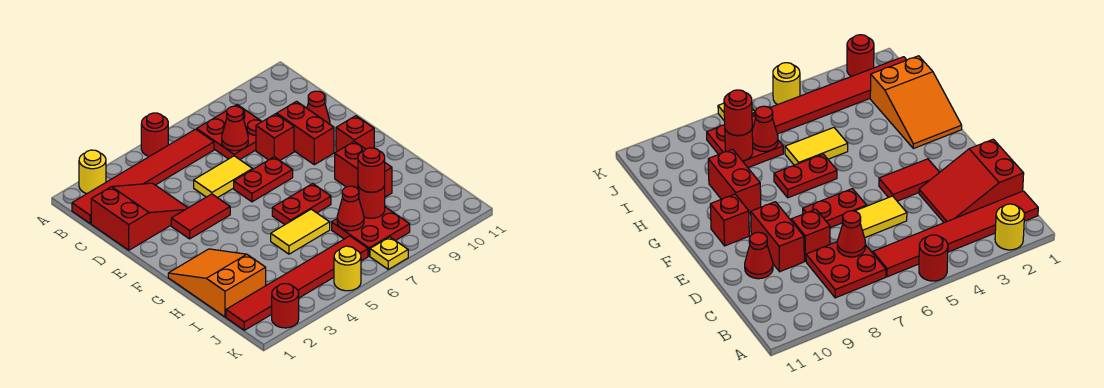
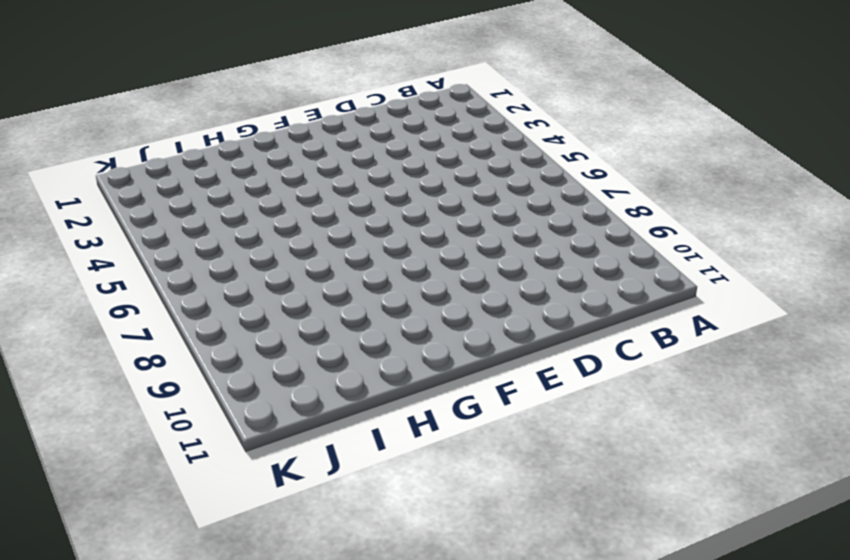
none -> yellow round brick A2 level 1
none -> red round brick A5 level 1
none -> red tile B1:B6 level 1

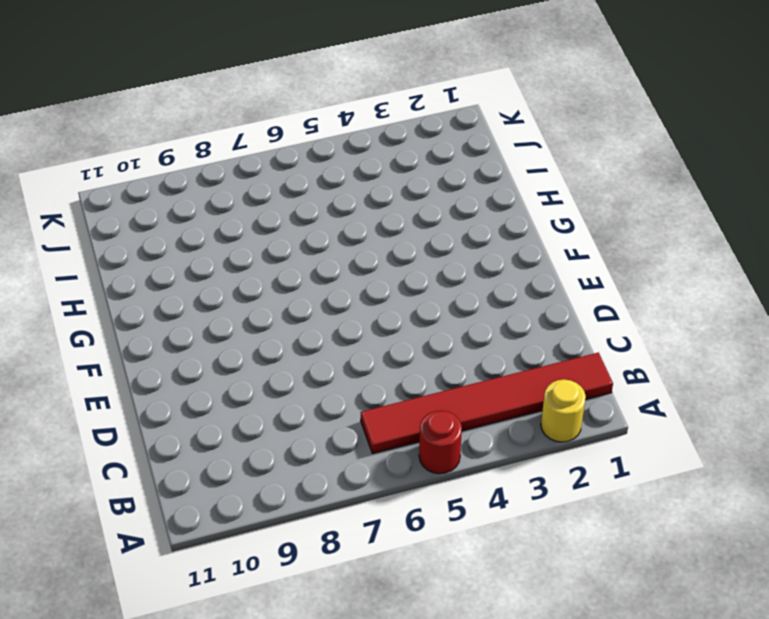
none -> red plate B7:C8 level 1
none -> red slope C1:D3 level 1 top 1
none -> yellow tile D5:D6 level 1

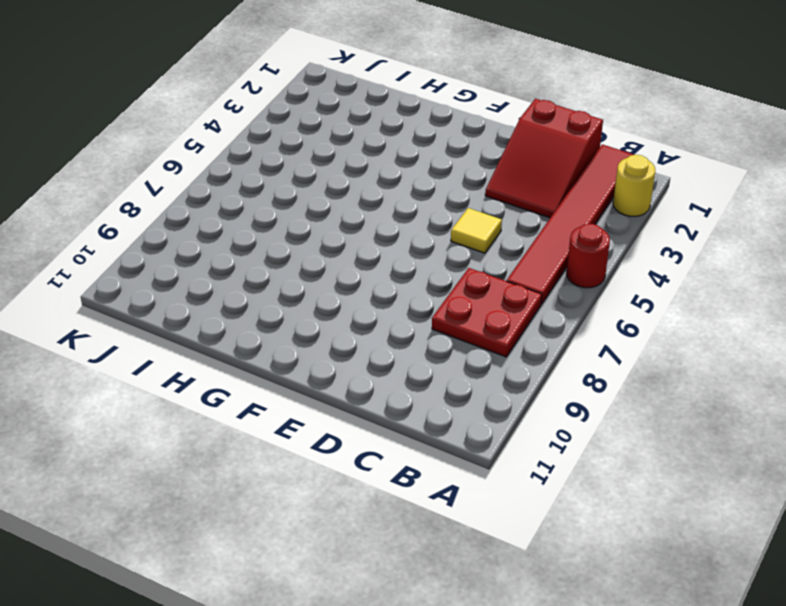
yellow tile D5 level 1 -> yellow tile D5:D6 level 1
none -> red brick D8 level 1
none -> red brick D9:E9 level 1
none -> red cone D10 level 1

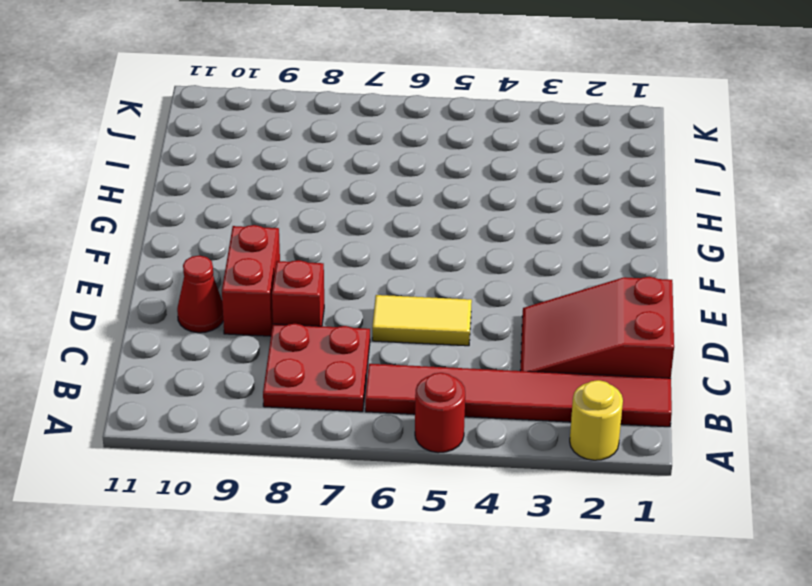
none -> red tile E3:E4 level 1
none -> red plate E6:E7 level 1
none -> red brick F10 level 1

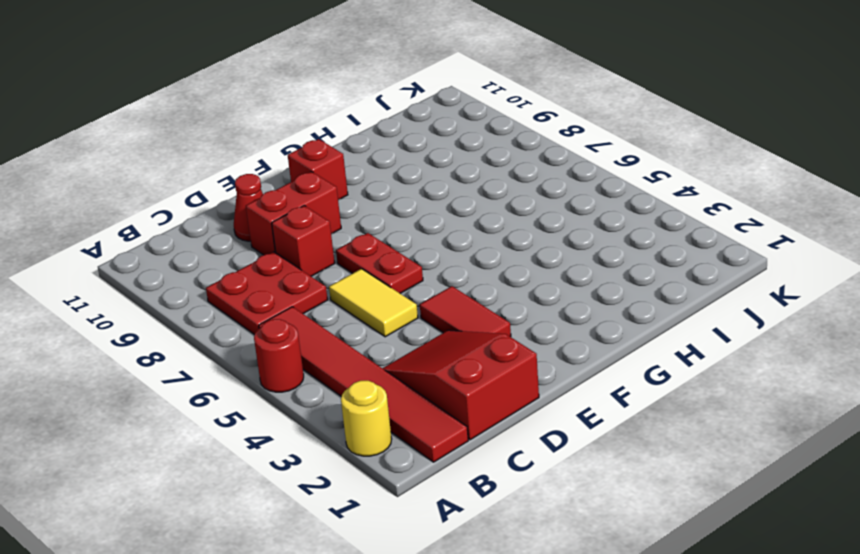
none -> orange slope G1:I2 level 1 top I
none -> red plate G6:G7 level 1
none -> red brick G9:H9 level 1

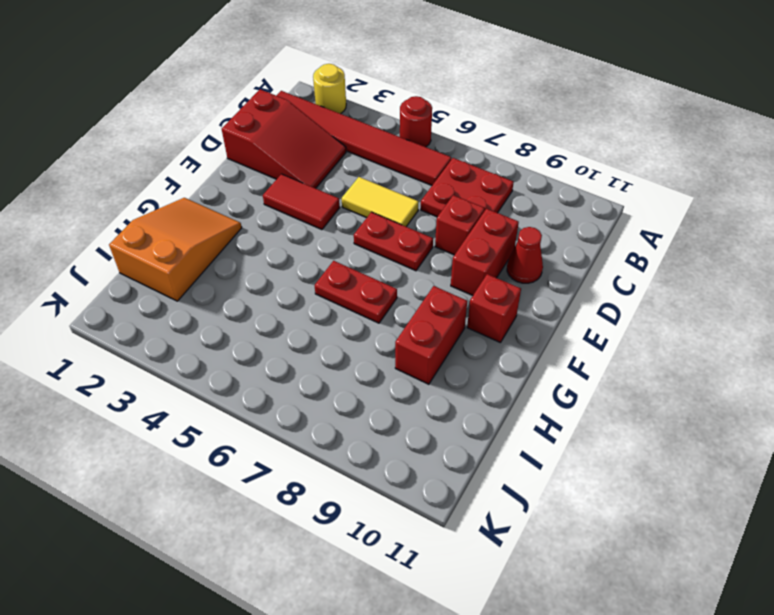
none -> yellow tile H5:H6 level 1
none -> red plate I7:J8 level 1
none -> red tile J1:J6 level 1

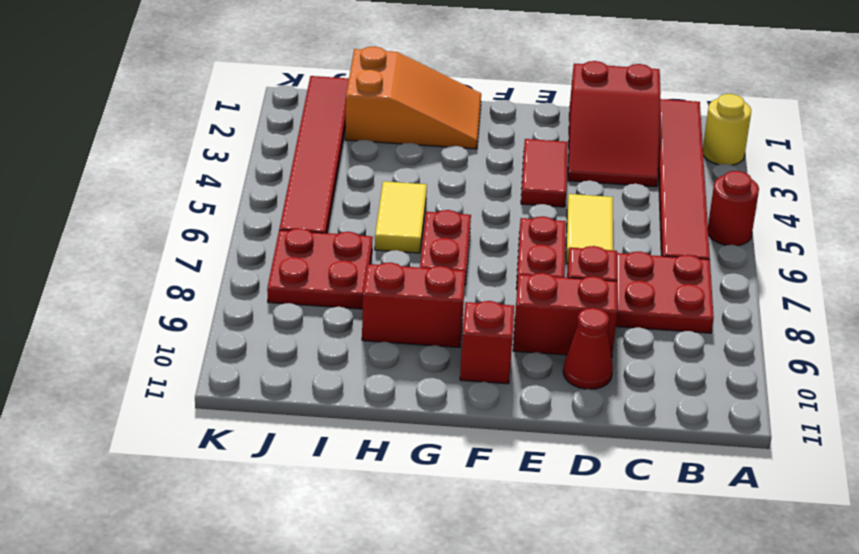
none -> red round brick K2 level 1
none -> yellow round brick K5 level 1
none -> yellow plate K7 level 1

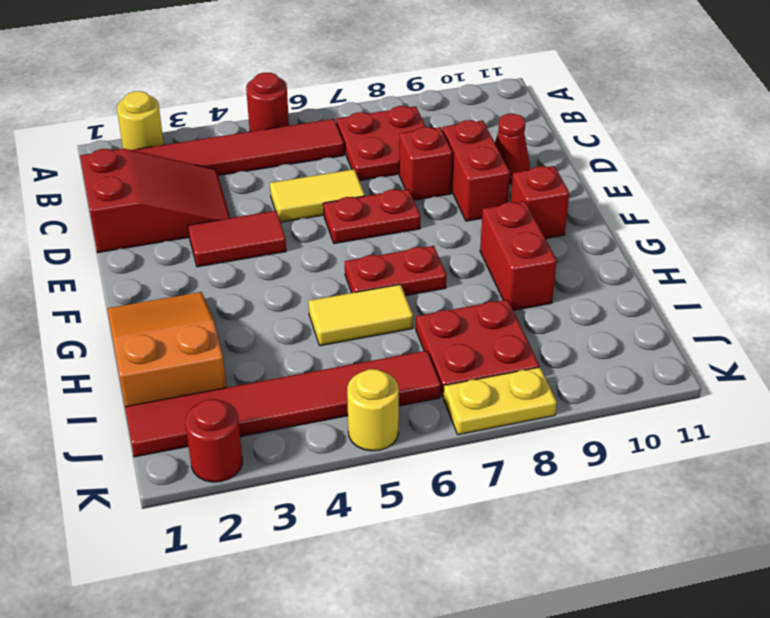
yellow plate K7:K8 level 1 -> yellow plate K7 level 1
none -> red cone C7 level 2
none -> red cone I7 level 2
none -> red round brick I8 level 2

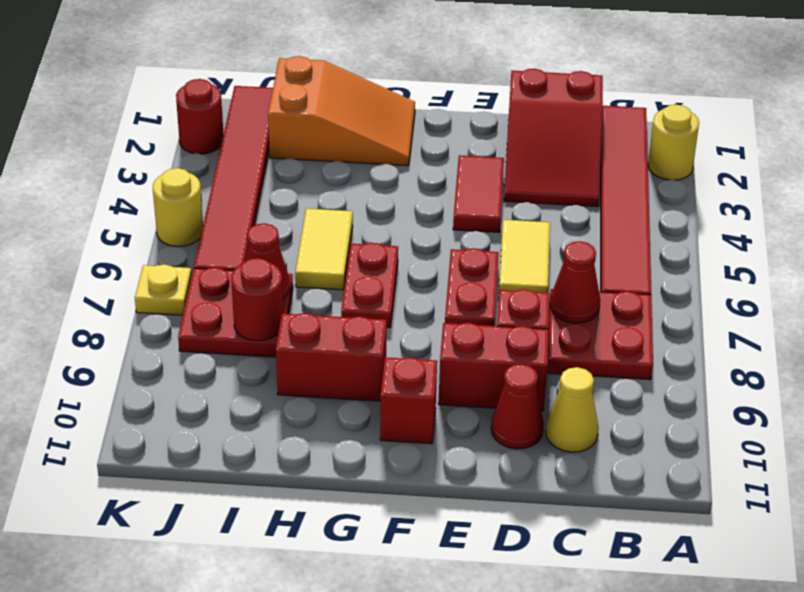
yellow cone C10 level 1 -> none
none -> red round brick A5 level 1
none -> red round brick I8 level 3

